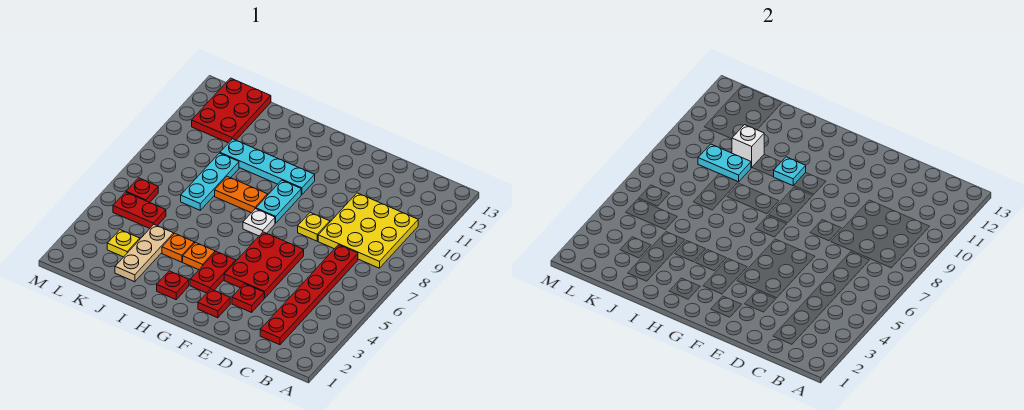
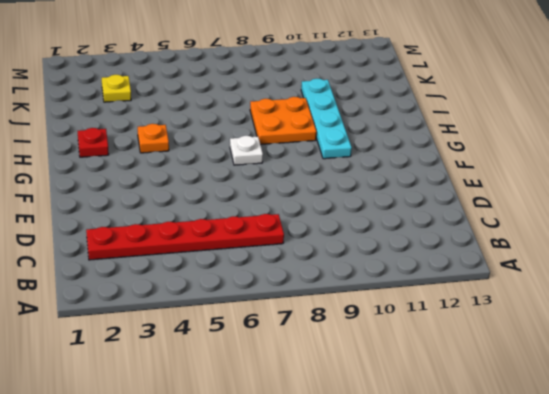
orange plate H8:I9 level 1 -> orange plate H8:I8 level 1
none -> yellow plate B8:D10 level 1
none -> red plate E3 level 1
none -> red plate E4:F6 level 1

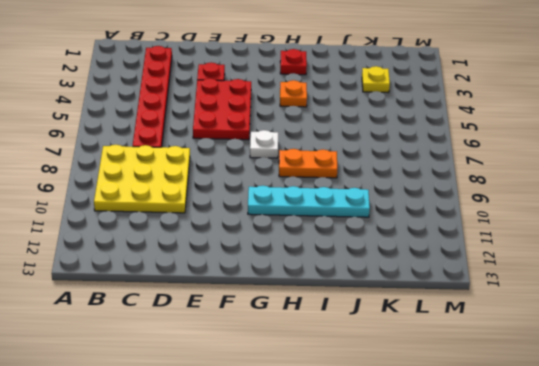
none -> yellow plate E8 level 1
none -> red plate F2 level 1
none -> red plate G3:G4 level 1

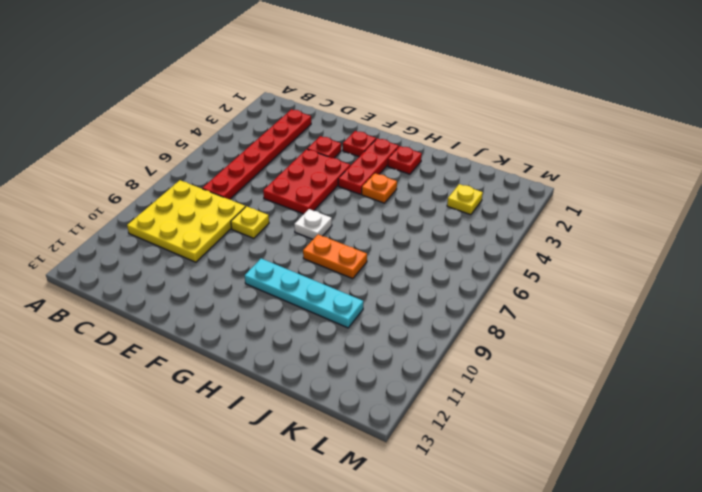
red plate G2:G4 level 1 -> red plate G3:G4 level 1
none -> cyan plate G8:G9 level 1
none -> orange plate I4 level 1
none -> tan plate J2:J4 level 1

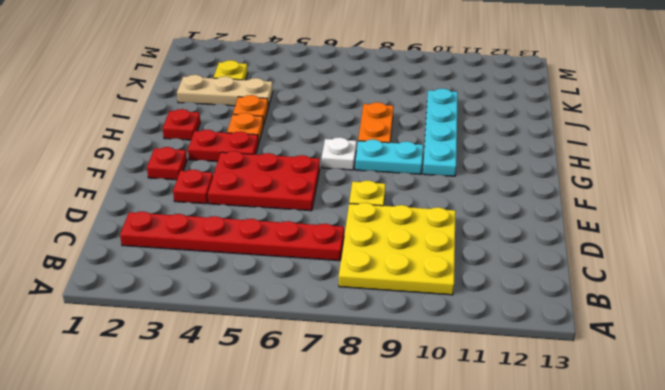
none -> cyan plate J7:J9 level 1
none -> red plate K5:L5 level 1
none -> red plate K11:L13 level 1

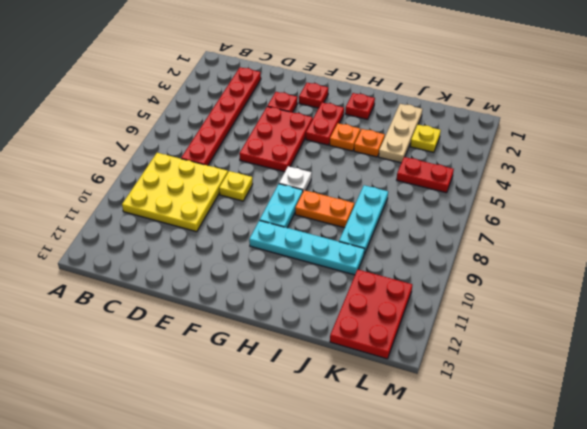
none -> red plate L6 level 1
none -> cyan plate H10 level 2
none -> cyan plate J9:K9 level 2

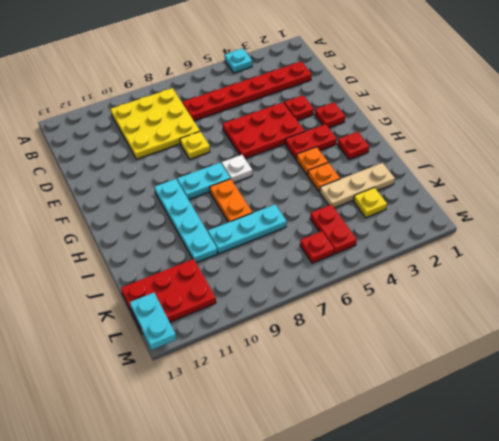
cyan plate A4 level 1 -> cyan plate H10 level 2
cyan plate L13:M13 level 2 -> cyan plate J9:K9 level 2
none -> white brick J10 level 2

